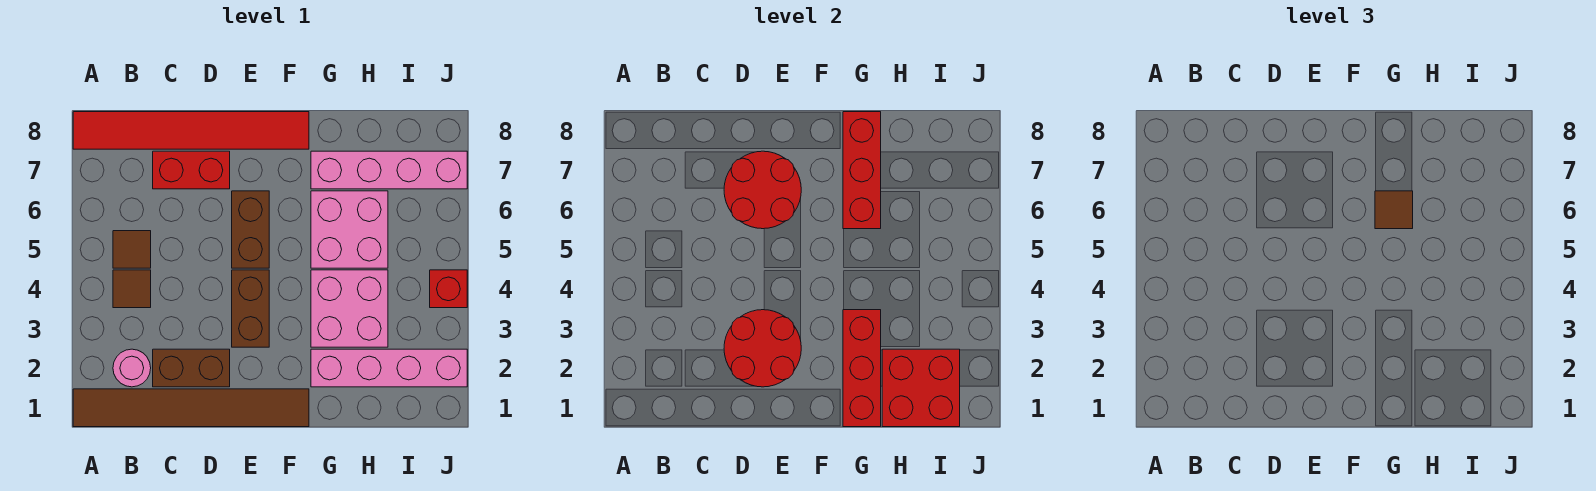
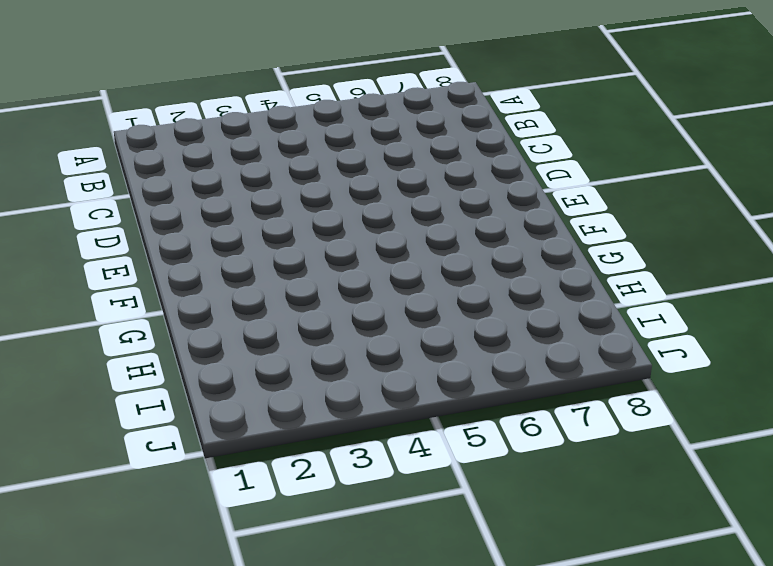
none -> brown tile A1:F1 level 1
none -> red tile A8:F8 level 1
none -> pink round brick B2 level 1

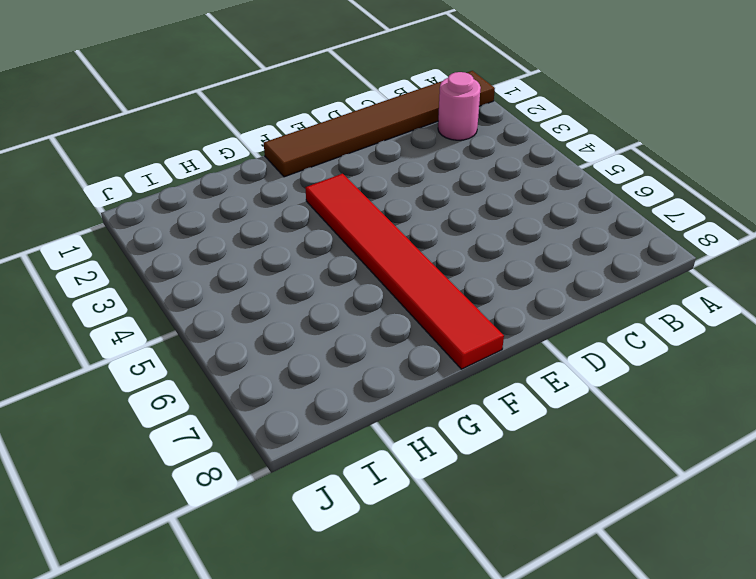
red tile F3:F8 level 1 -> red tile A8:F8 level 1
none -> brown tile B4 level 1
none -> brown tile B5 level 1
none -> brown brick C2:D2 level 1

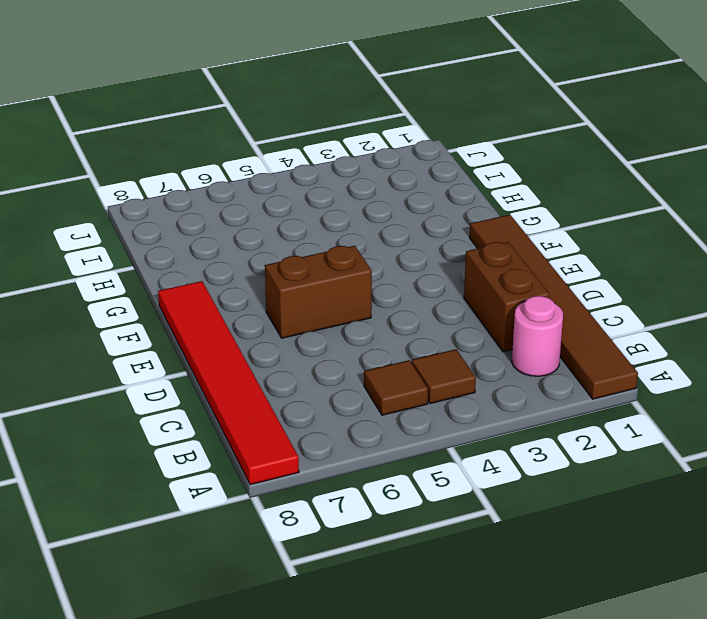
none -> red brick C7:D7 level 1
none -> brown brick E3:E4 level 1
none -> pink brick G2:J2 level 1

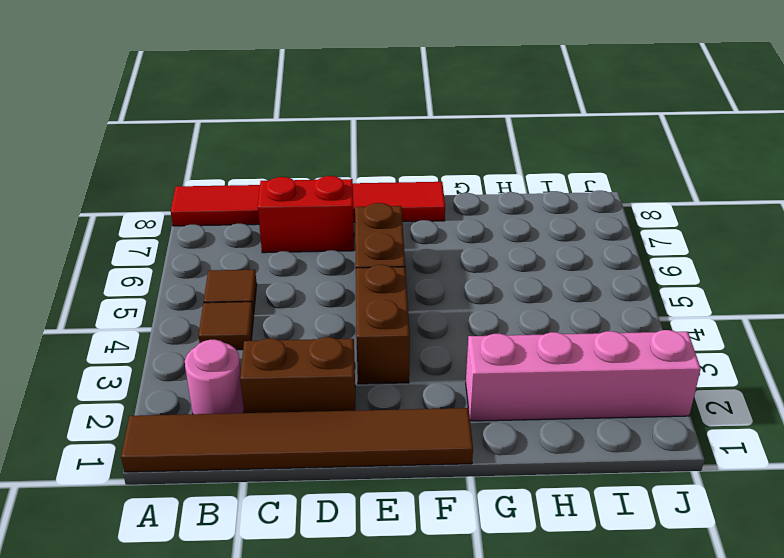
none -> pink brick G3:H4 level 1
none -> pink brick G5:H6 level 1
none -> pink brick G7:J7 level 1

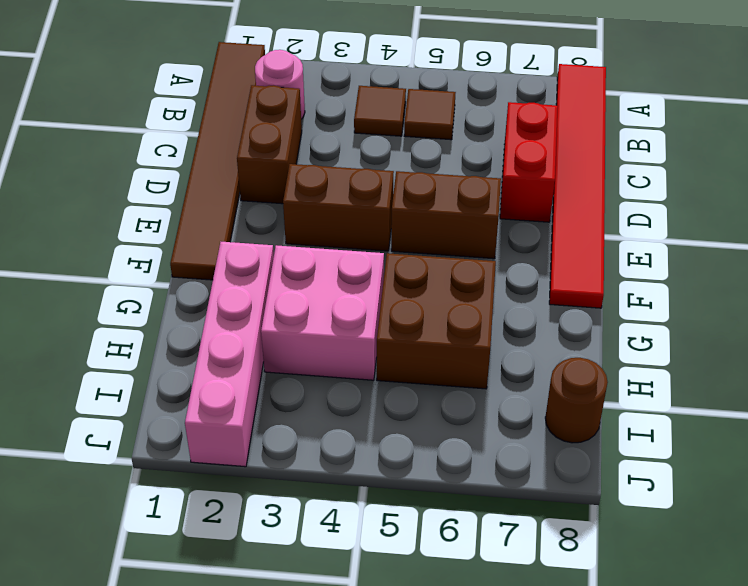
brown brick G5:H6 level 1 -> pink brick G5:H6 level 1
brown round brick I8 level 1 -> none
none -> pink brick G7:J7 level 1
none -> red brick J4 level 1
none -> red round brick D2:E3 level 2

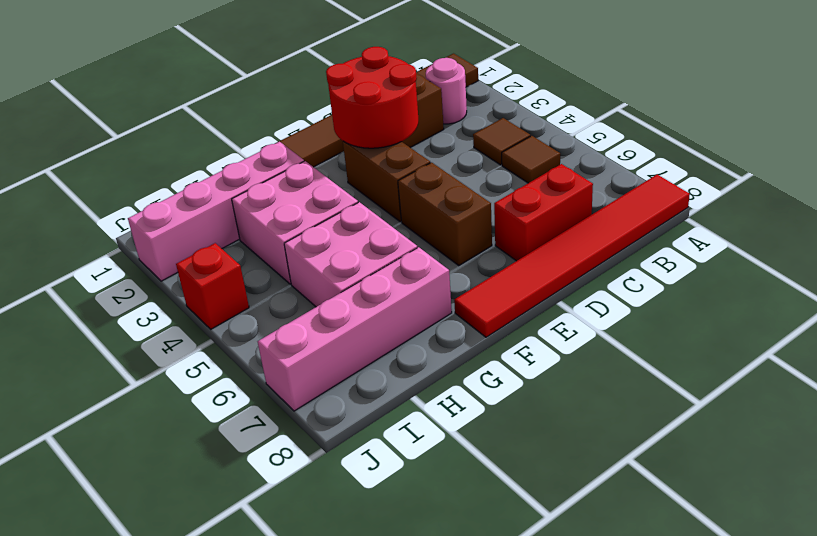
none -> red round brick D6:E7 level 2
none -> red brick G1:G3 level 2
none -> red brick G6:G8 level 2

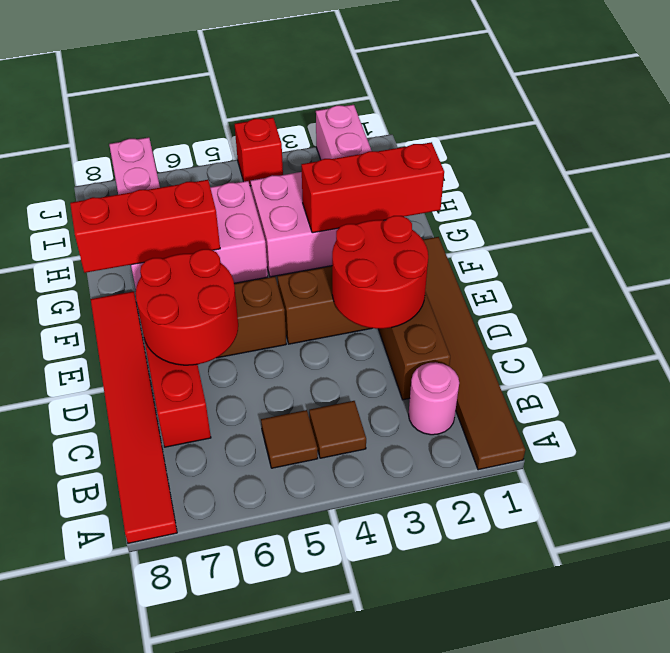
none -> red brick H1:I2 level 2
none -> brown tile G6 level 3

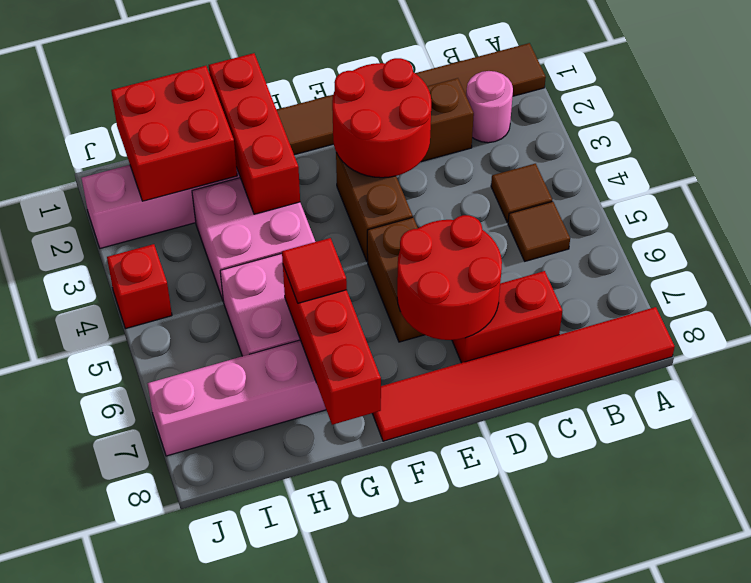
red tile G6 level 3 -> brown tile G6 level 3

